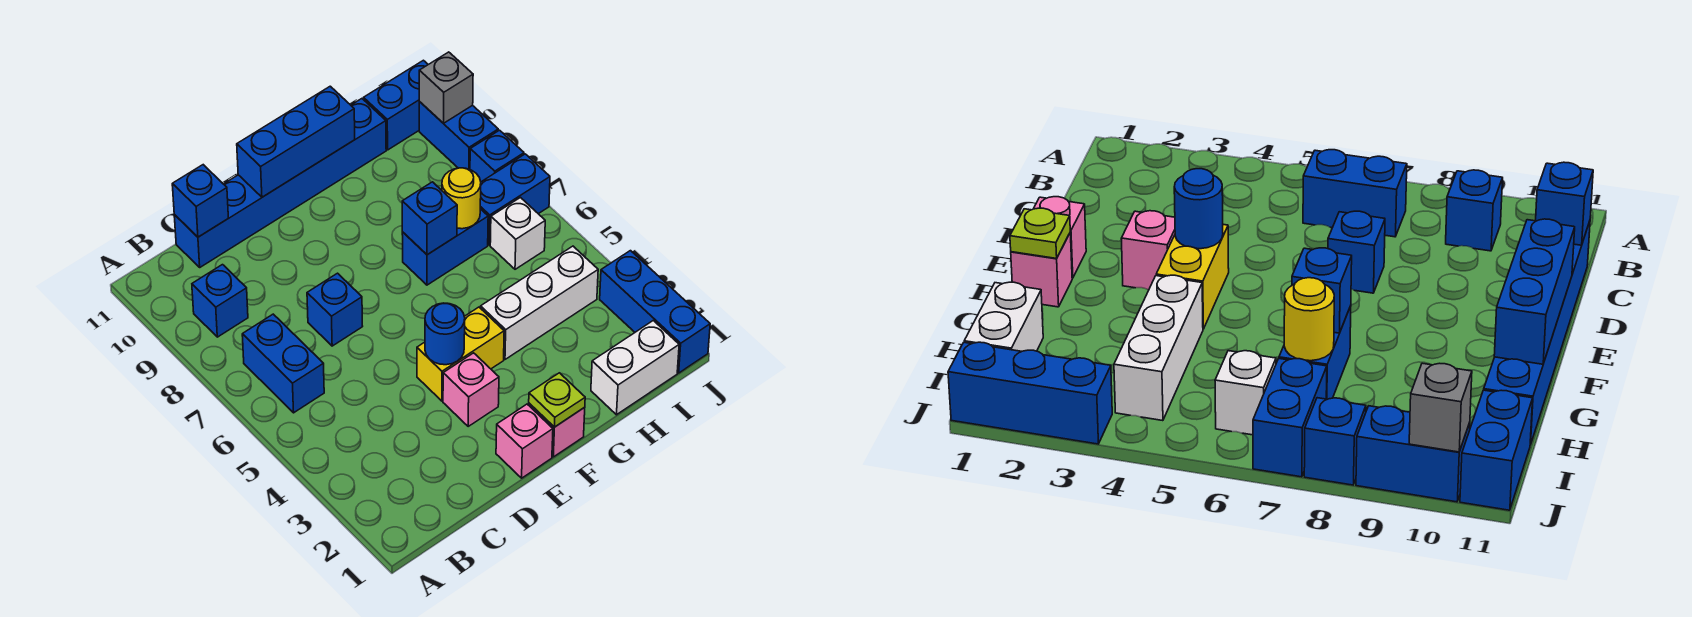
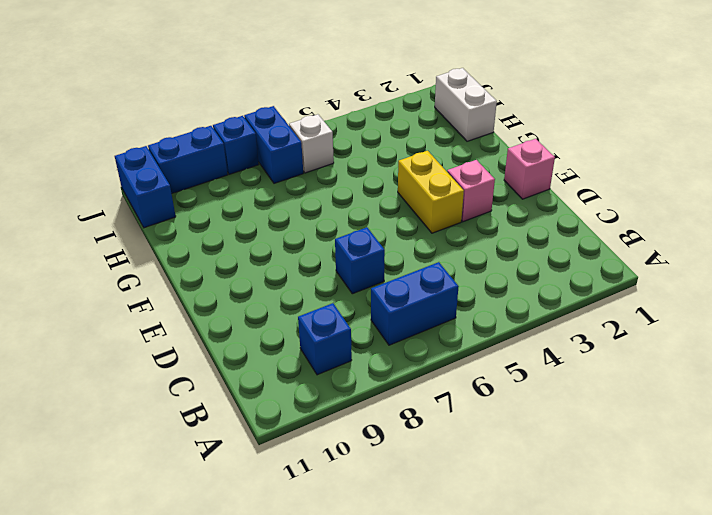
none -> blue brick C11:H11 level 1
none -> pink brick F1 level 1
none -> white brick G4:I4 level 1

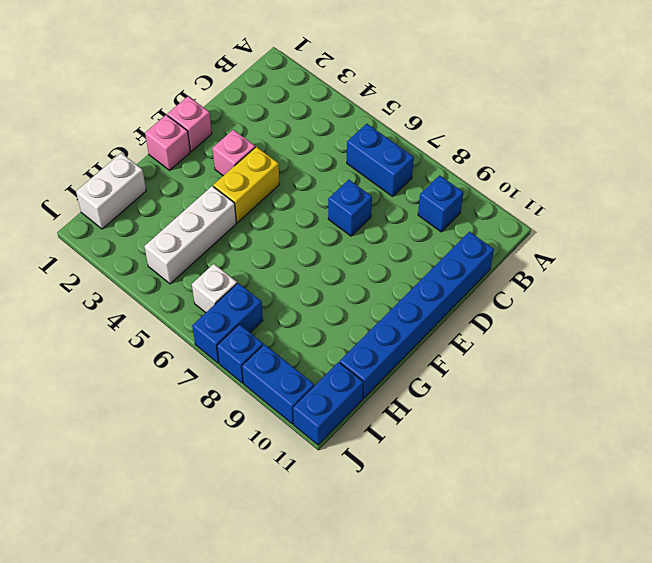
none -> blue brick G7:H7 level 1
none -> blue brick J1:J3 level 1
none -> blue brick C11 level 2

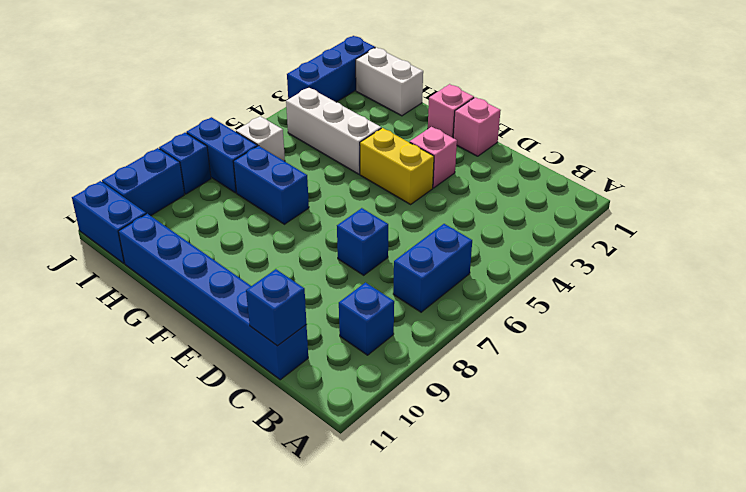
none -> blue round brick E4 level 2
none -> blue brick E11:G11 level 2
none -> lime plate F1 level 2

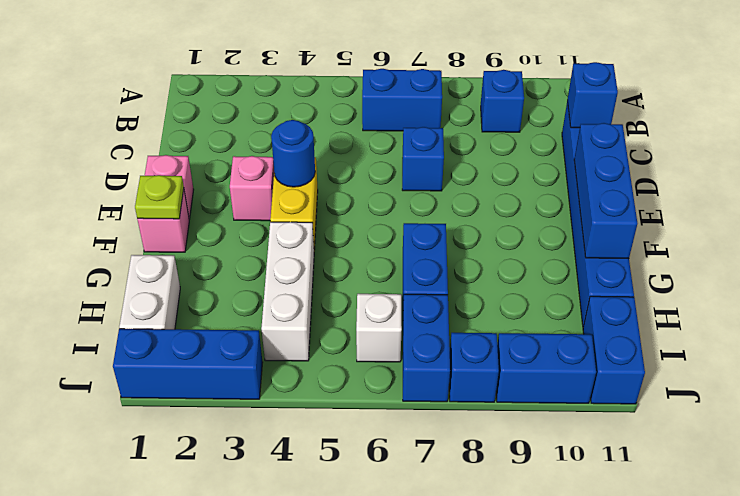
none -> blue brick G7 level 2
none -> yellow round brick H7 level 2
none -> grey brick J10 level 2

